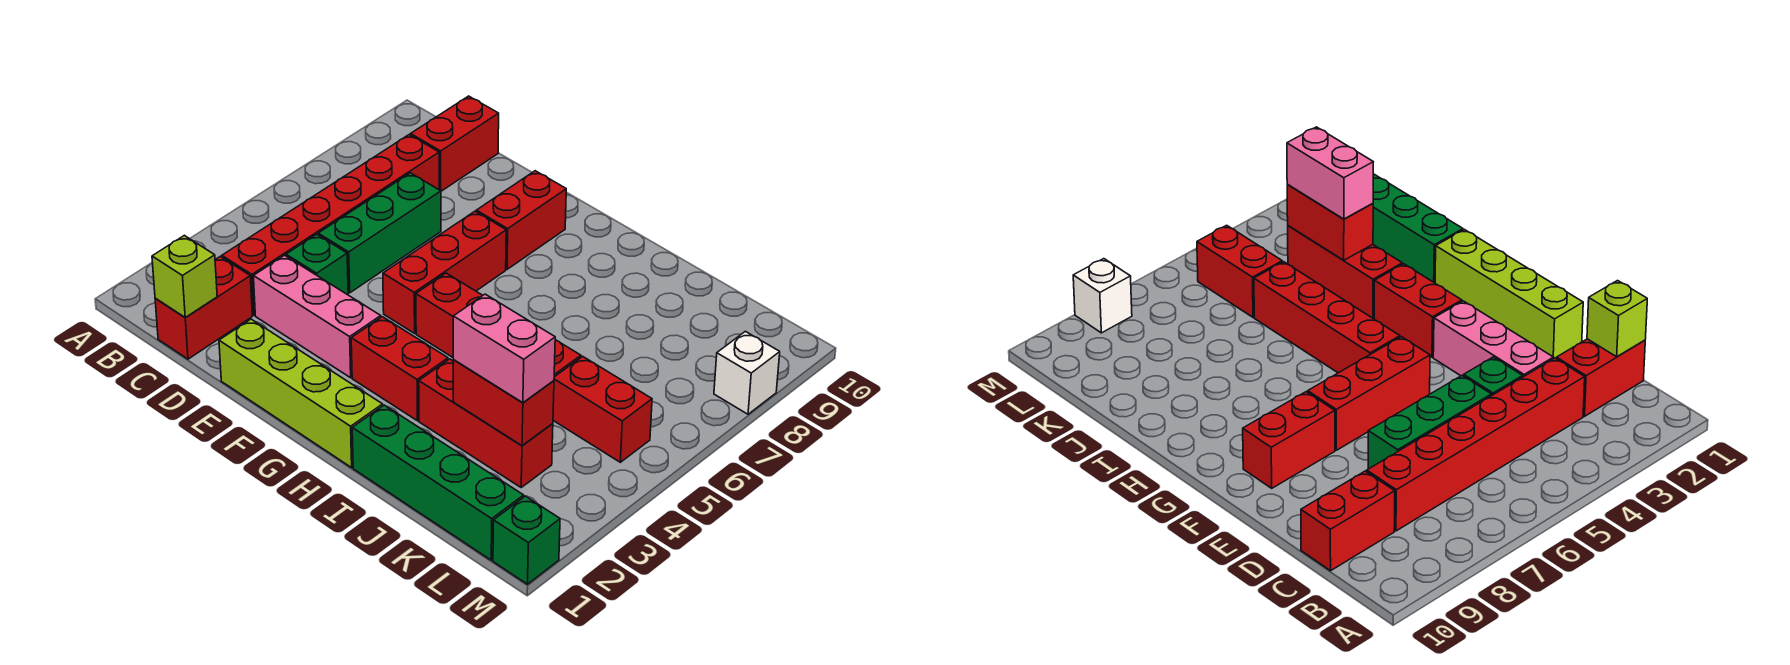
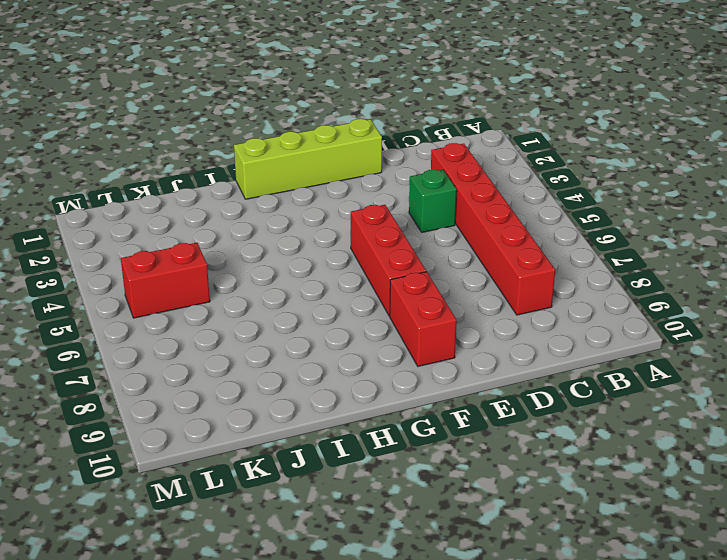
none -> red brick C1:C2 level 1
none -> red brick C9:C10 level 1
none -> pink brick D3:F3 level 1

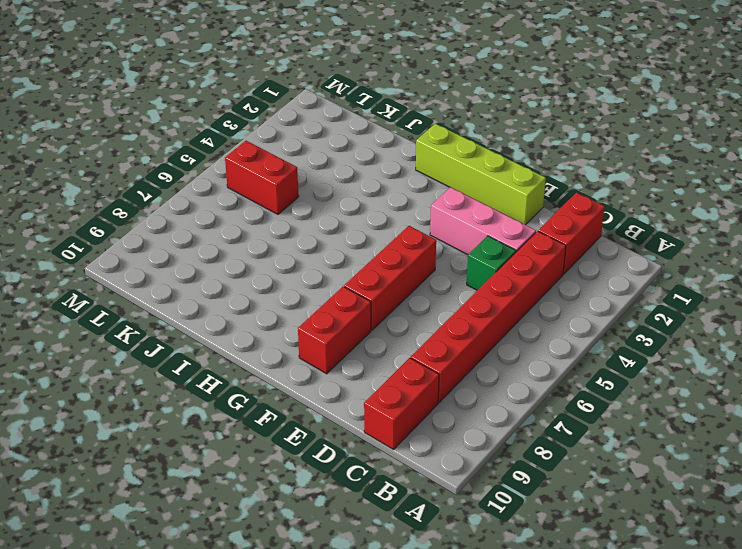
none -> green brick D5:D7 level 1
none -> red brick G3:H3 level 1
none -> red brick G5:J5 level 1

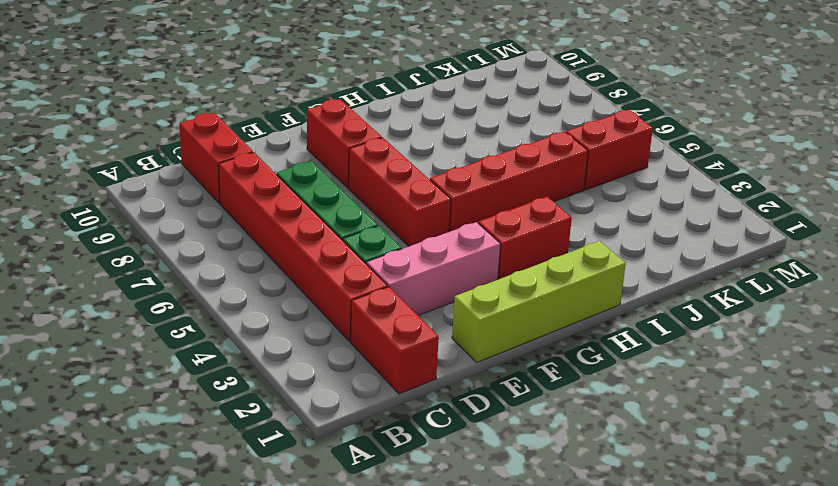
none -> green brick I1:L1 level 1
none -> red brick I3:K3 level 1
none -> green brick M1 level 1

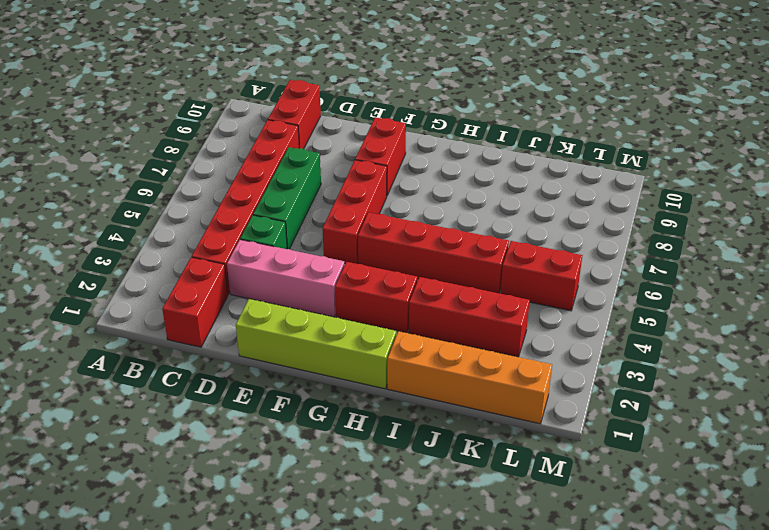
orange brick I1:L1 level 1 -> green brick I1:L1 level 1
none -> green brick M1 level 1
none -> white brick M8 level 1
none -> lime brick C1 level 2

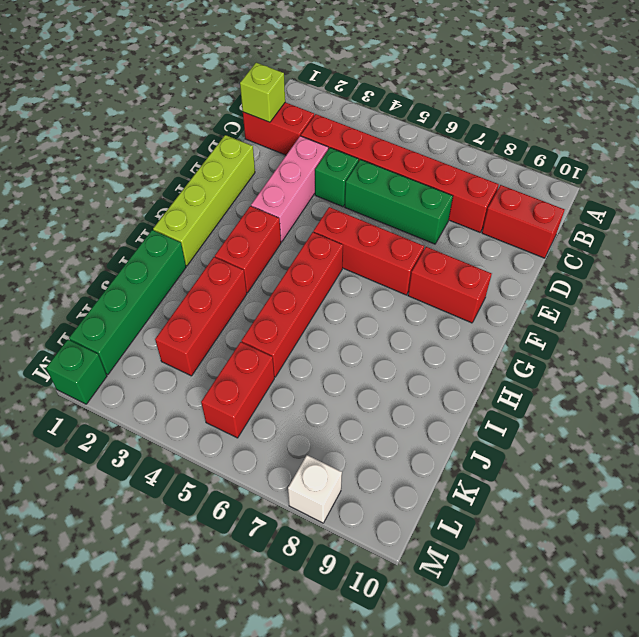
none -> red brick J3:K3 level 2
none -> pink brick J3:K3 level 3

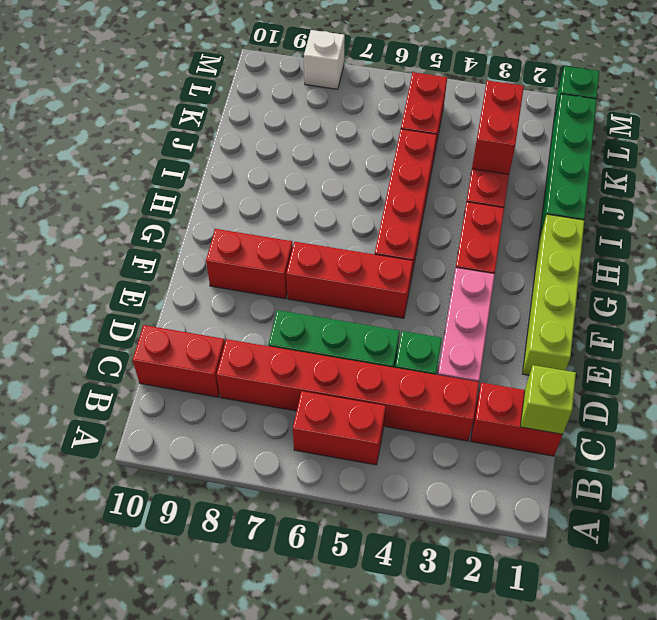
red brick B5:B6 level 1 -> none
none -> pink brick J3:K3 level 3

